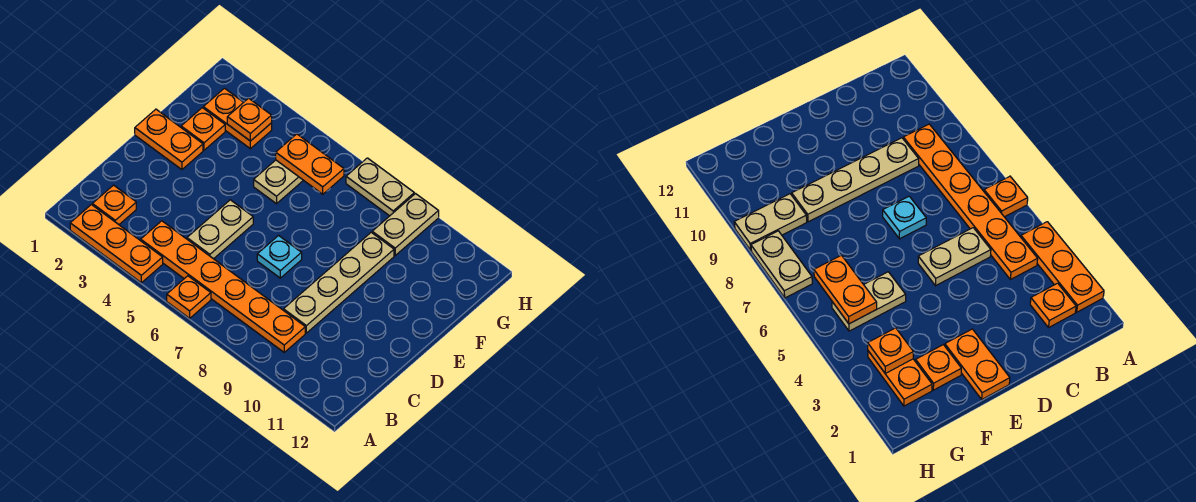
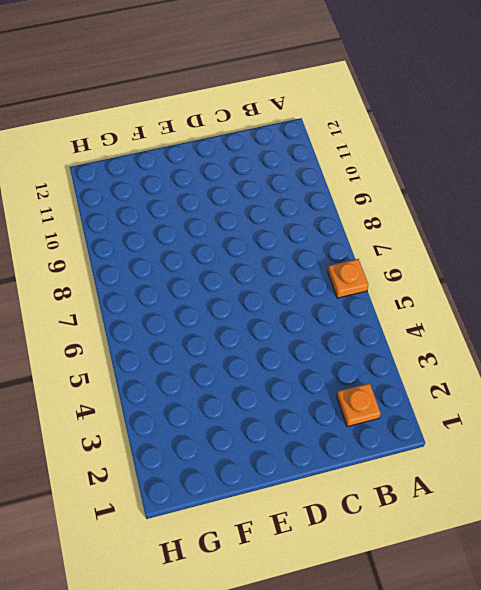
none -> orange plate A2:A4 level 1
none -> orange plate B4:B9 level 1
none -> tan plate C5:D5 level 1

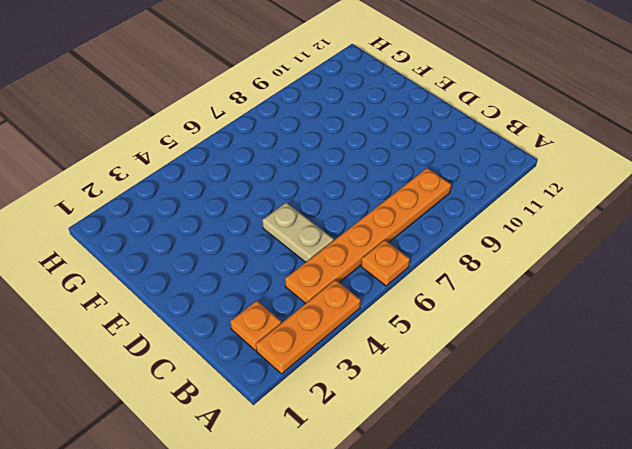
none -> tan plate C9:F9 level 1
none -> cyan plate D7 level 1
none -> orange plate E1:E2 level 1

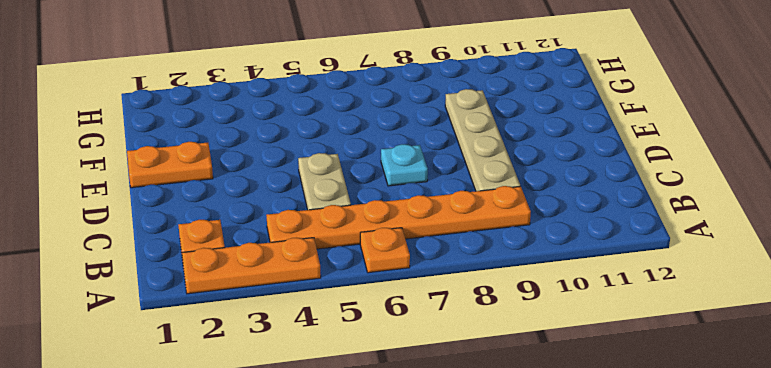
none -> orange plate F2 level 1
none -> tan plate F5:G5 level 1
none -> orange plate G2:G3 level 1

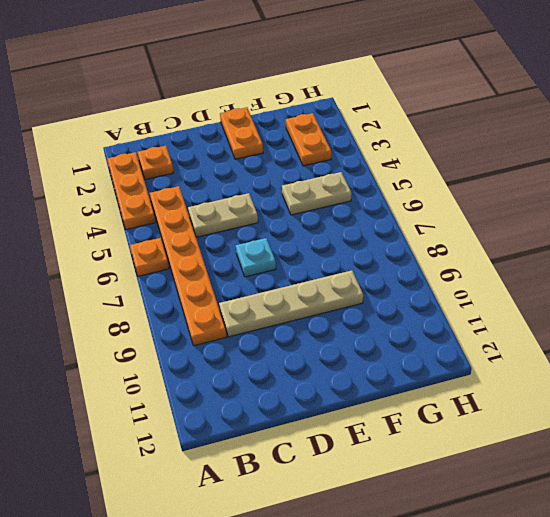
none -> orange plate F2 level 1
none -> tan plate G9:H9 level 1
none -> tan plate H7:H8 level 1

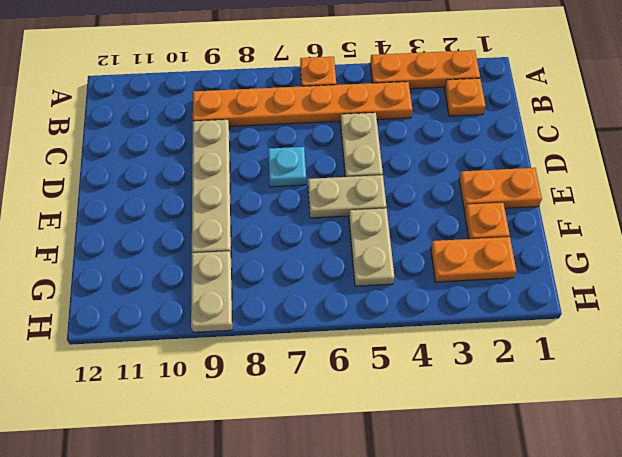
tan plate E5:E6 level 1 -> tan plate H7:H8 level 1
none -> orange plate G3 level 2
none -> orange plate G5:G6 level 2

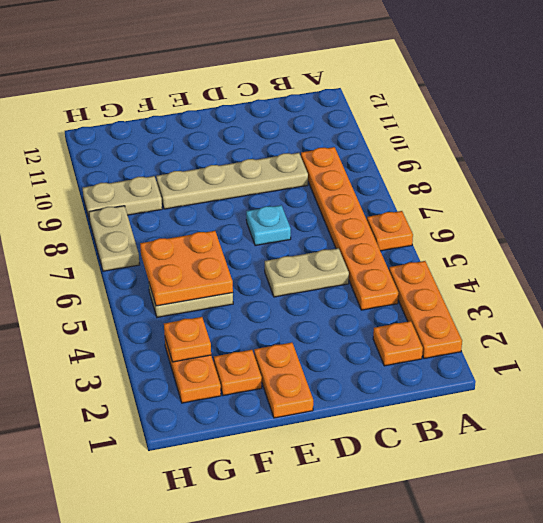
orange plate F5:G6 level 2 -> orange plate G5:G6 level 2

